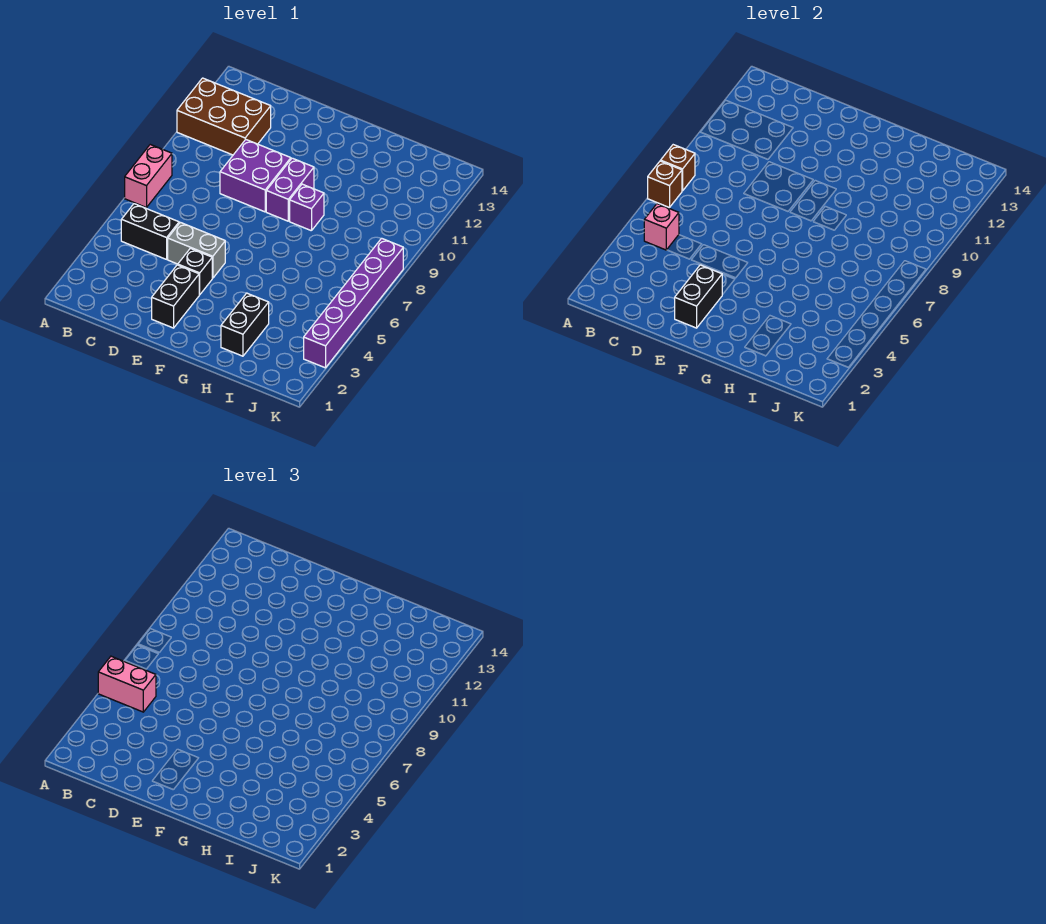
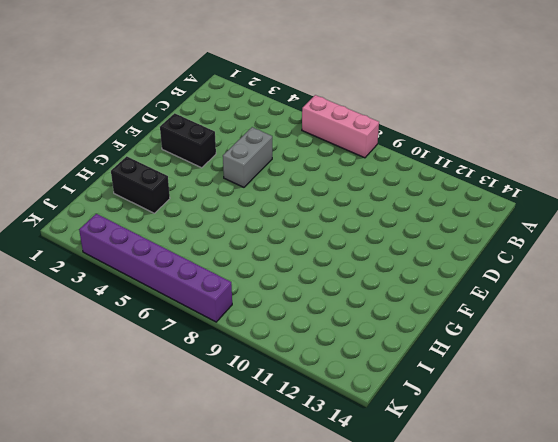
pink brick A6:A8 level 1 -> pink brick A7:A8 level 1
none -> brown brick A11:C12 level 1
none -> black brick B5:C5 level 1
none -> purple brick D9:E10 level 1

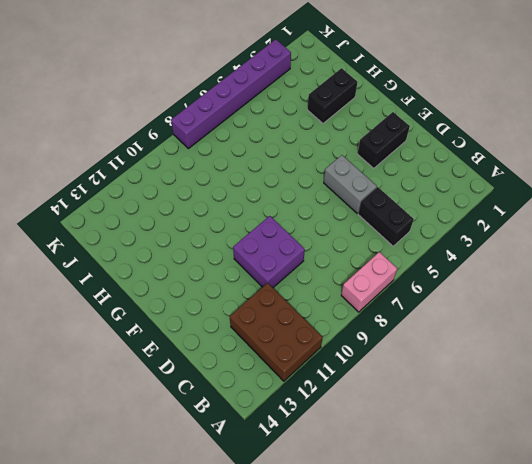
none -> black brick E4 level 1
none -> purple brick F9:F10 level 1
none -> purple brick G9 level 1

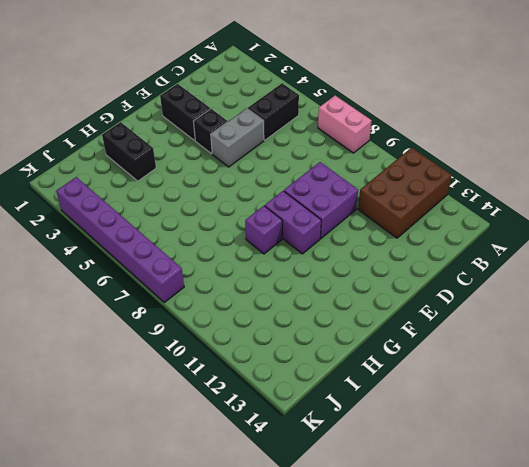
none -> brown brick A7 level 2
none -> brown brick A8 level 2
none -> pink brick B5 level 2

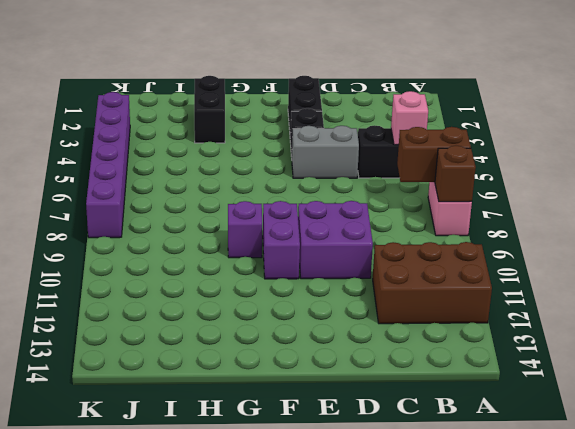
brown brick A7:B7 level 2 -> brown brick A7 level 2
none -> black brick E2:E3 level 2
none -> pink brick A5:B5 level 3

